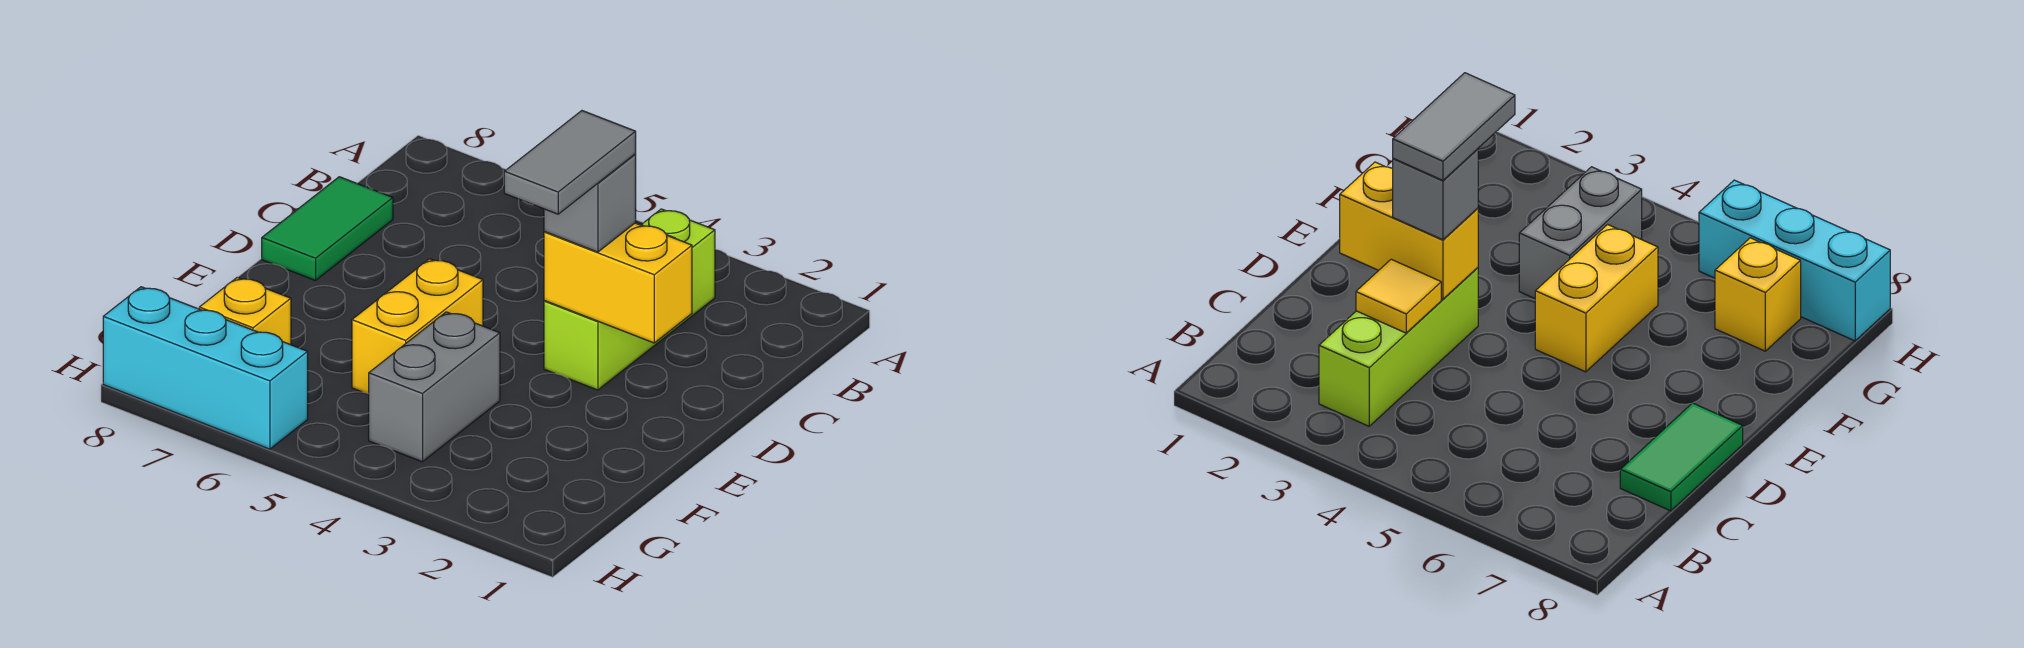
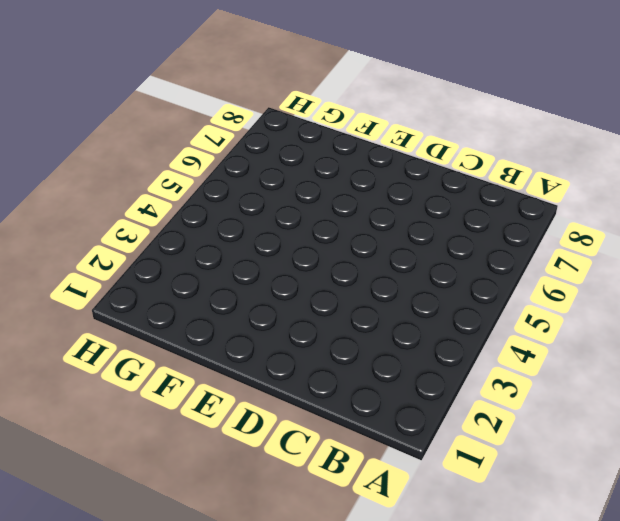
none -> lime brick B3:D3 level 1
none -> green tile C8:D8 level 1

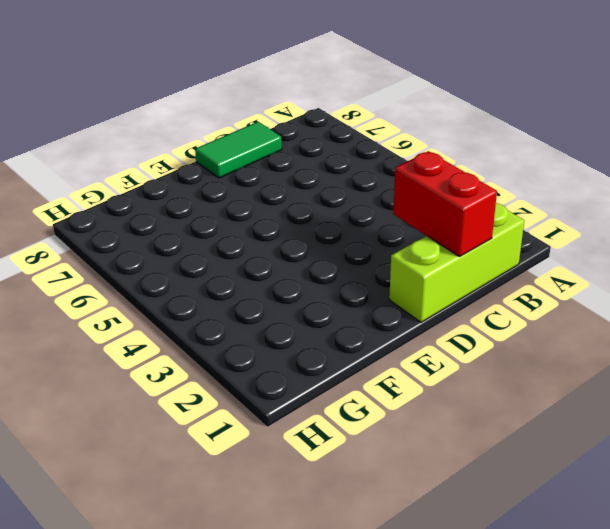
lime brick B1:D1 level 1 -> lime brick B3:D3 level 1
red brick C1:C2 level 2 -> none
none -> yellow brick E5:F5 level 1
none -> grey brick F4:G4 level 1

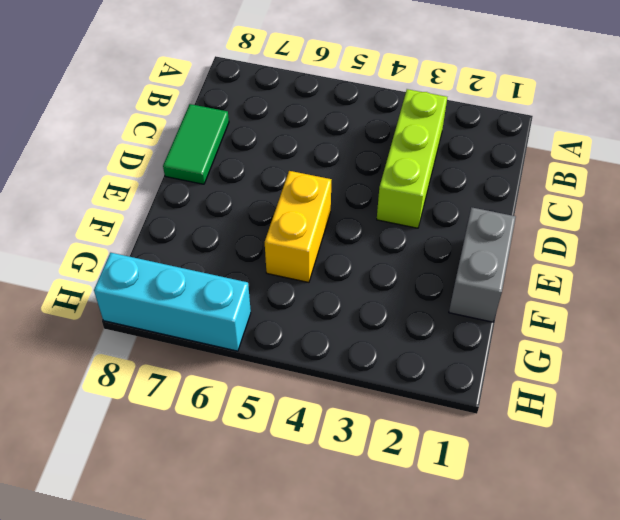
grey brick E1:F1 level 1 -> grey brick F4:G4 level 1
none -> yellow brick G7 level 1
none -> yellow tile C3 level 2

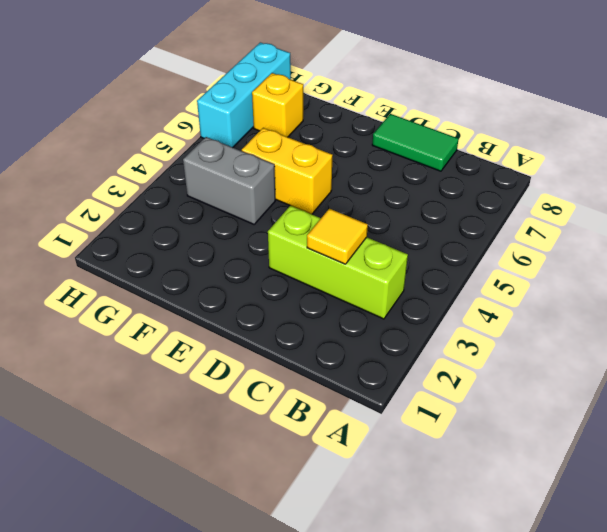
none -> yellow brick D2:D3 level 2
none -> grey brick D3 level 3

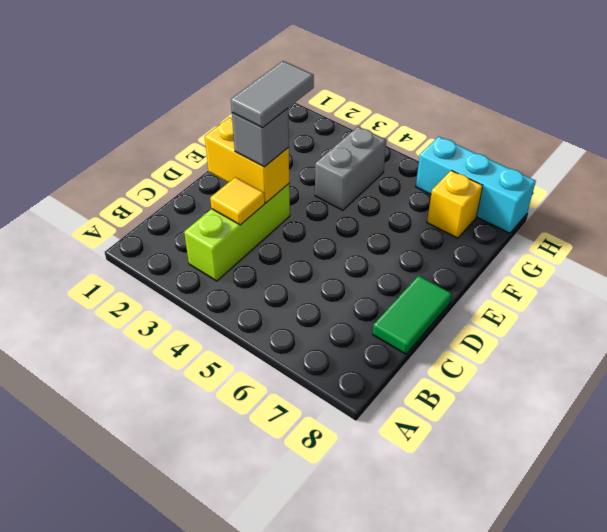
none -> yellow brick E5:F5 level 1

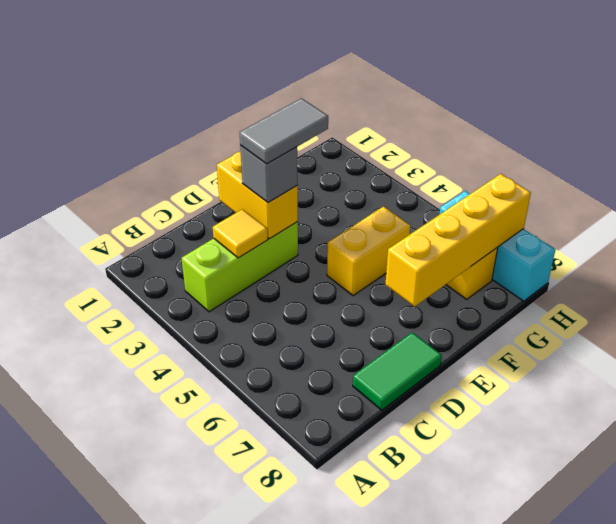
yellow brick E7:H7 level 2 -> none
none -> grey brick F4:G4 level 1

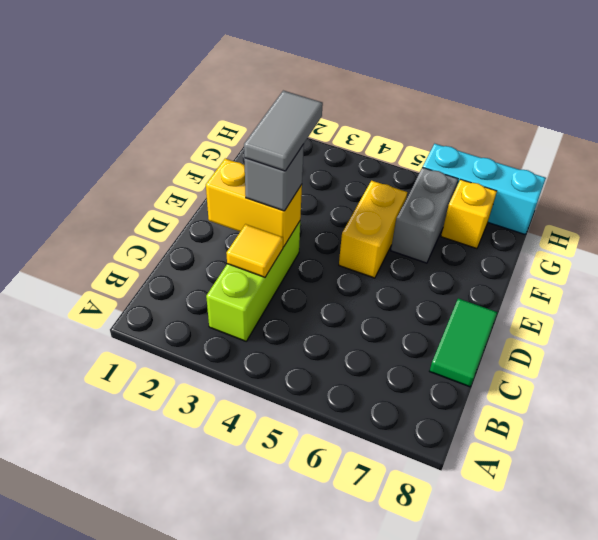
grey brick F6:G6 level 1 -> grey brick F4:G4 level 1

